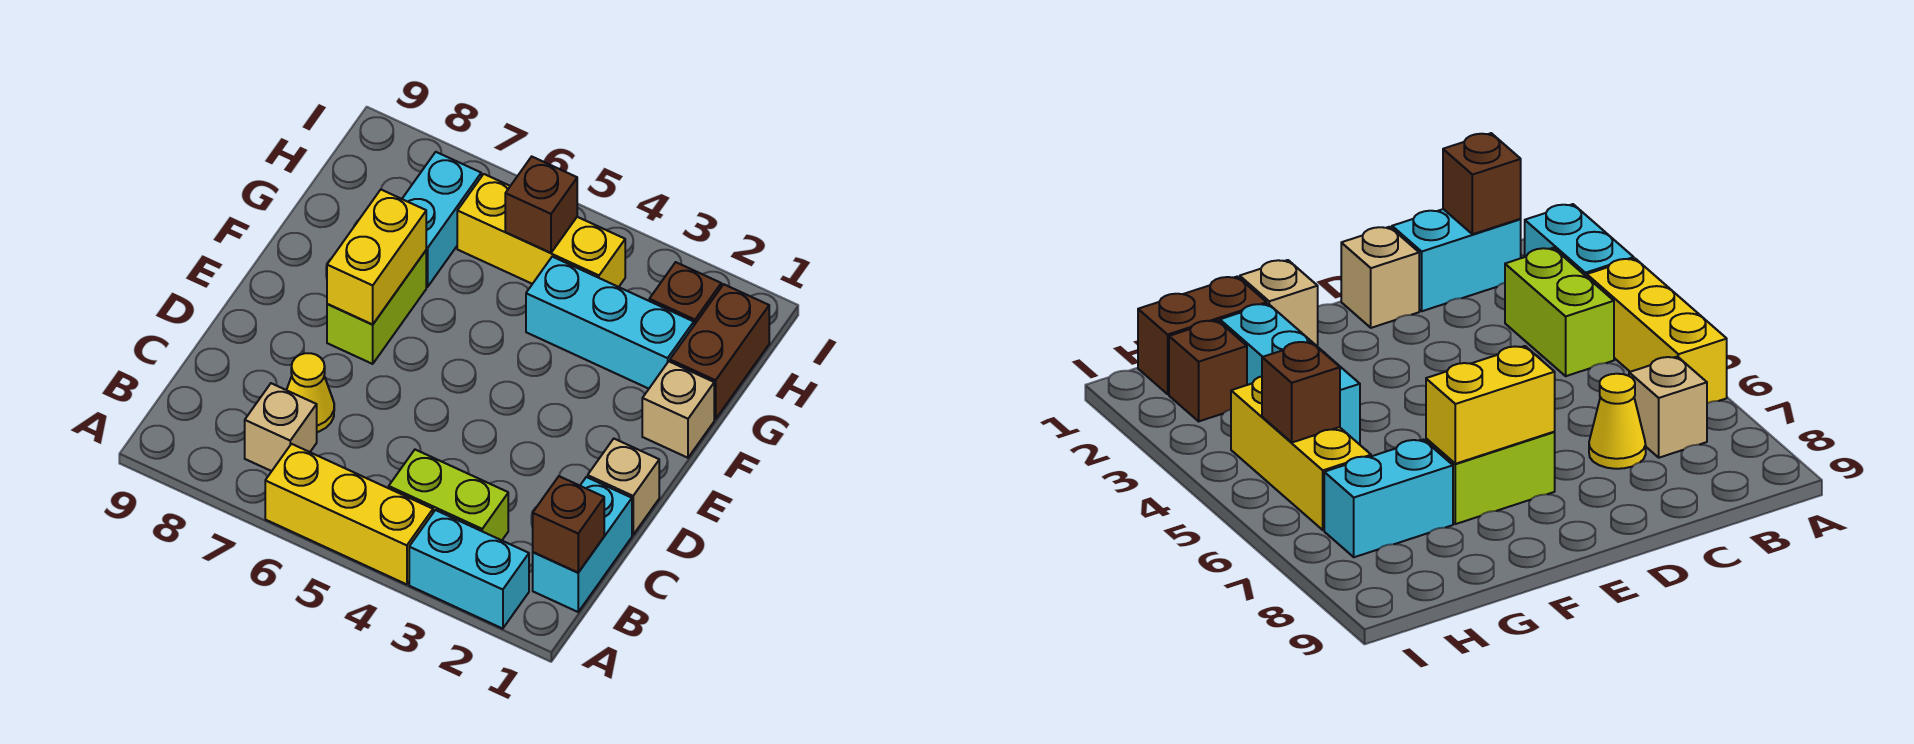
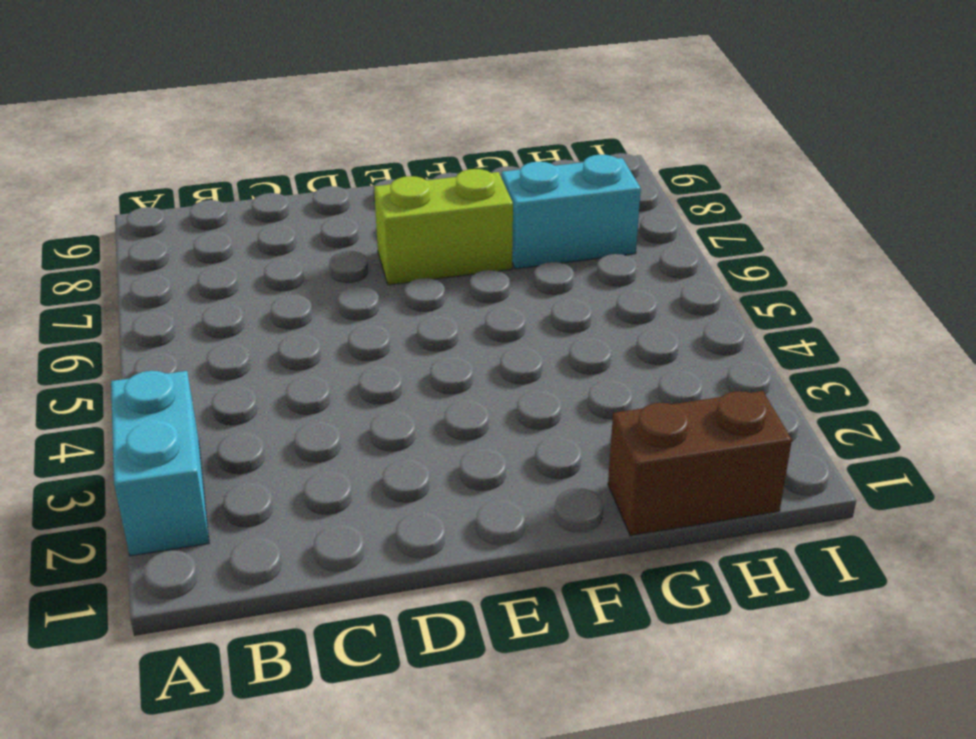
none -> yellow brick A4:A6 level 1
none -> cyan brick B1:C1 level 1
none -> lime brick B3:B4 level 1

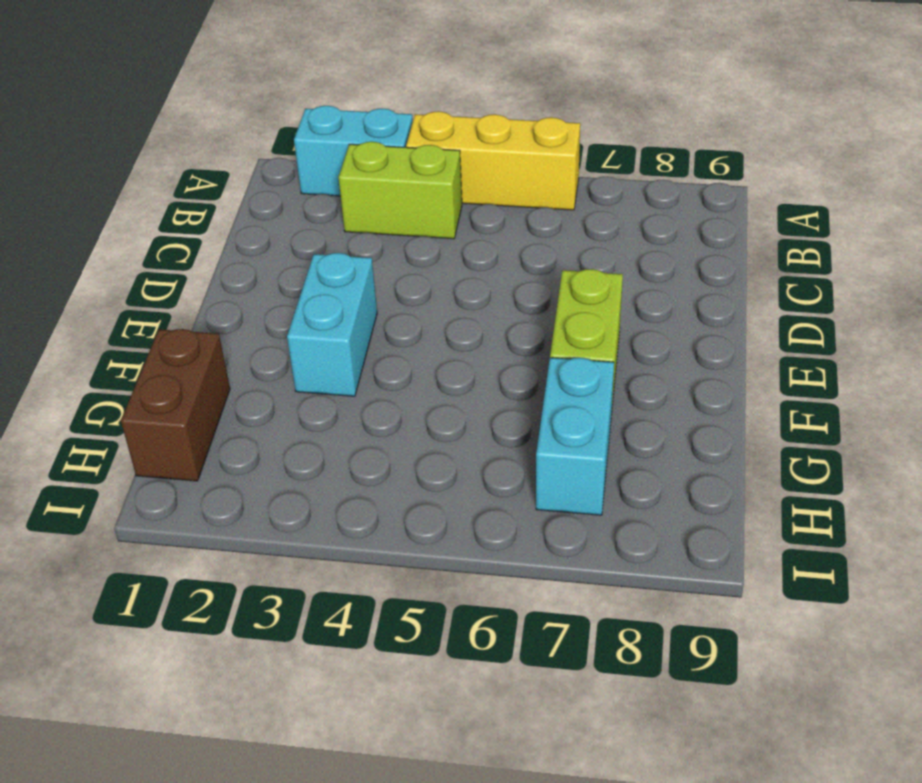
cyan brick E3:F3 level 1 -> cyan brick B1:C1 level 1
none -> tan brick B7 level 1
none -> yellow cone C7 level 1
none -> tan brick D1 level 1

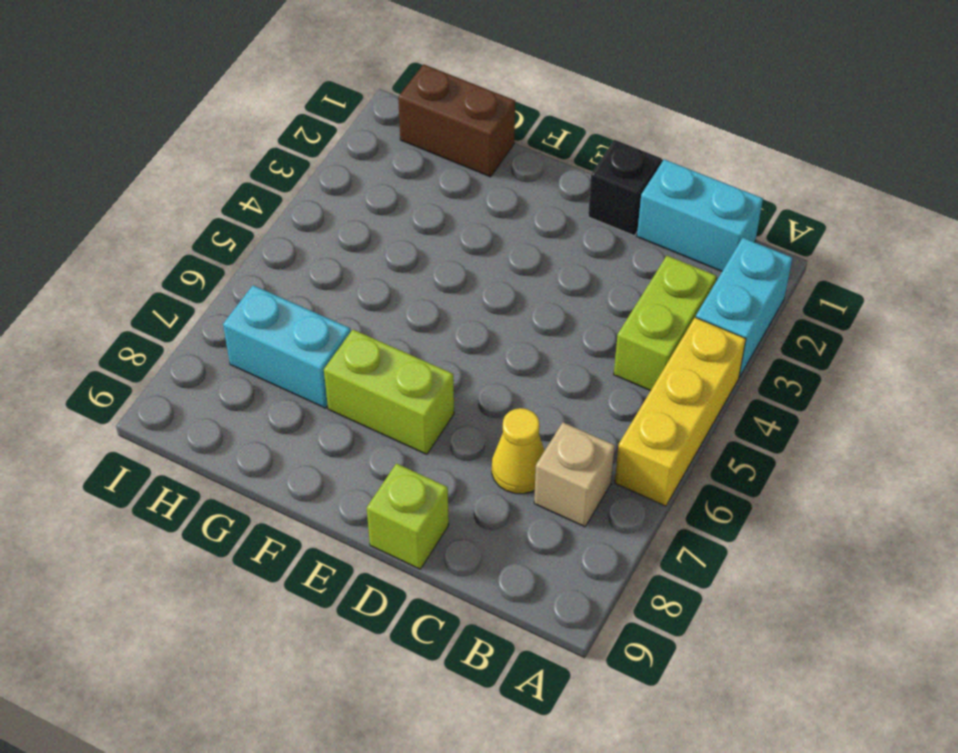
black brick D1 level 1 -> tan brick D1 level 1
lime brick D9 level 1 -> none
none -> tan brick F1 level 1
none -> cyan brick G2:G4 level 1
none -> brown brick H2 level 1

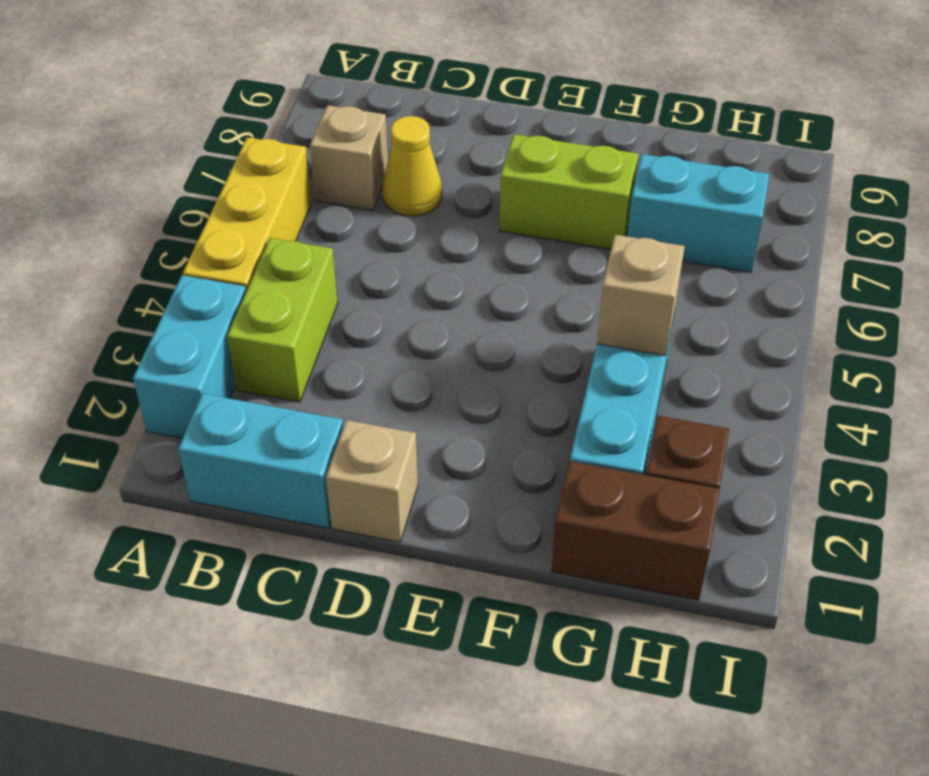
tan brick G4 level 2 -> tan brick F1 level 1
none -> yellow brick H4:H6 level 1
none -> brown brick B1 level 2
none -> yellow brick E7:F7 level 2

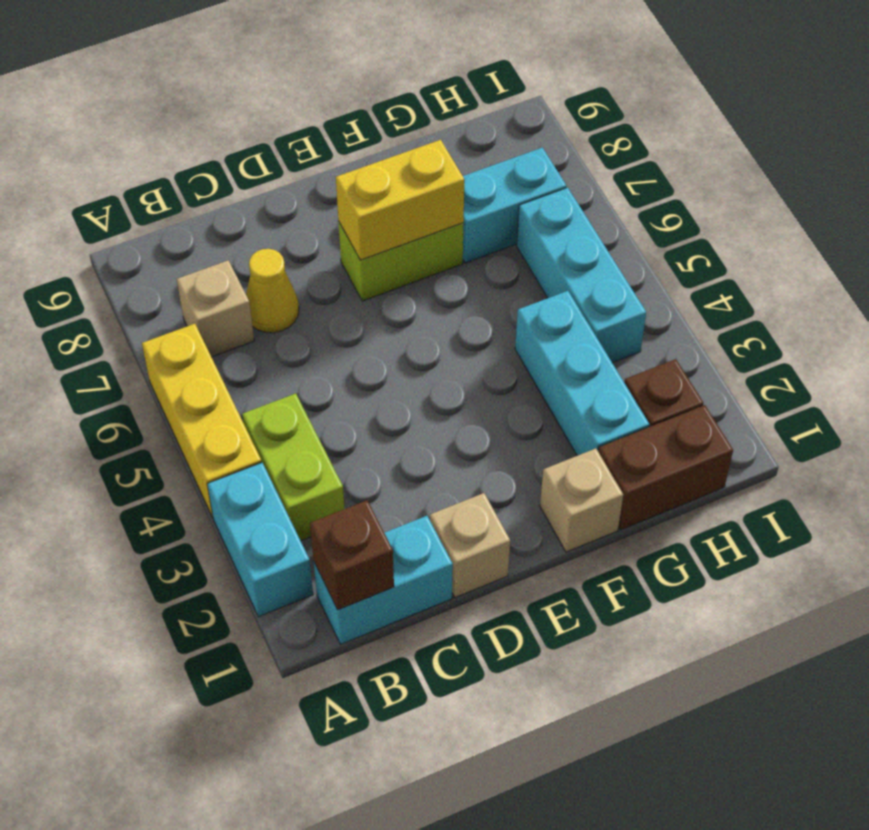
cyan brick H4:H6 level 1 -> yellow brick H4:H6 level 1
none -> brown brick H5 level 2

